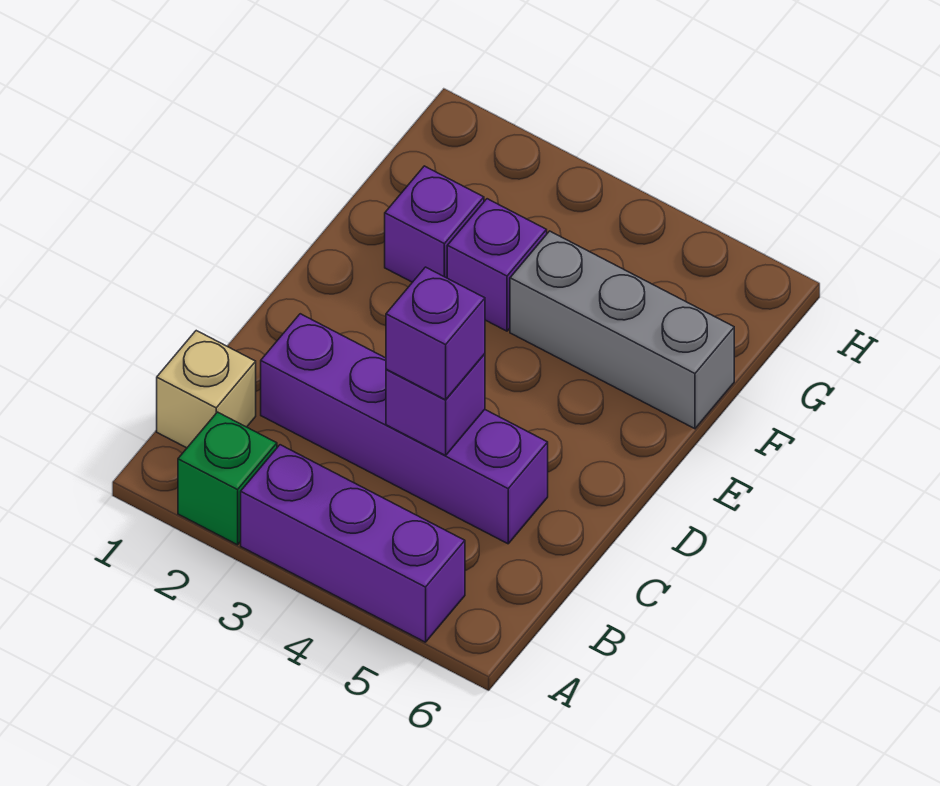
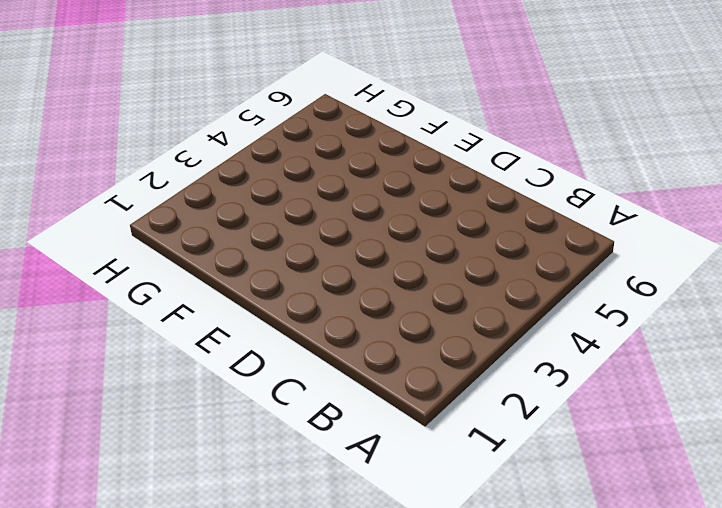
none -> green brick A2 level 1
none -> purple brick A3:A5 level 1

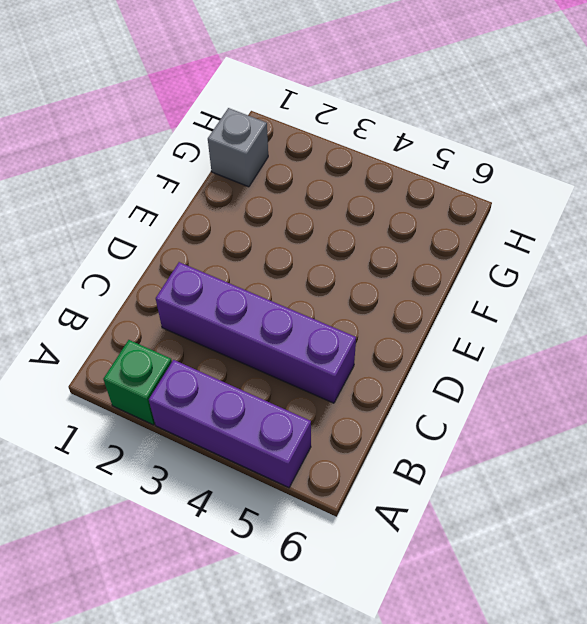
grey brick G1 level 1 -> none
none -> tan brick B1 level 1
none -> purple brick F2 level 1

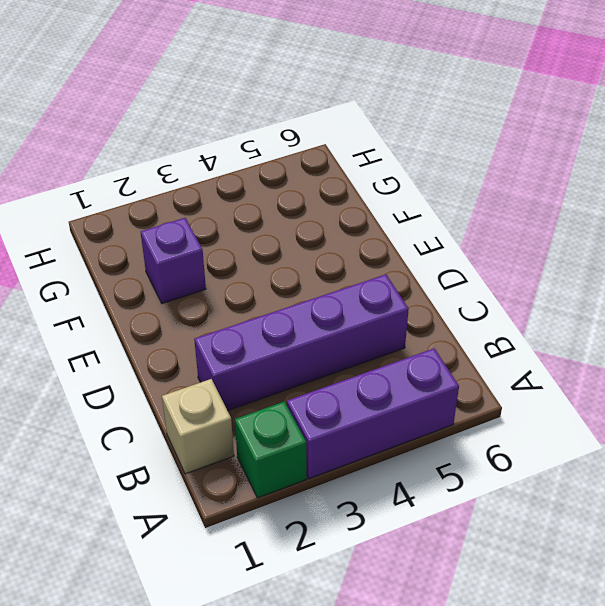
none -> purple brick F3 level 1
none -> grey brick F4:F6 level 1

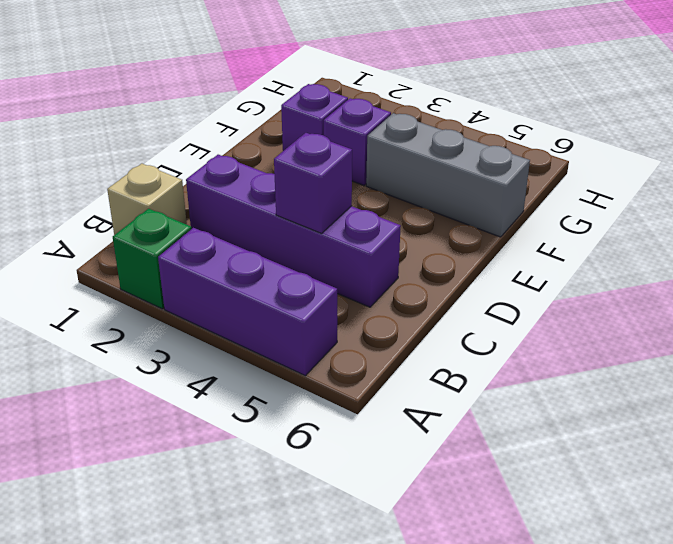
none -> purple brick C4 level 3

